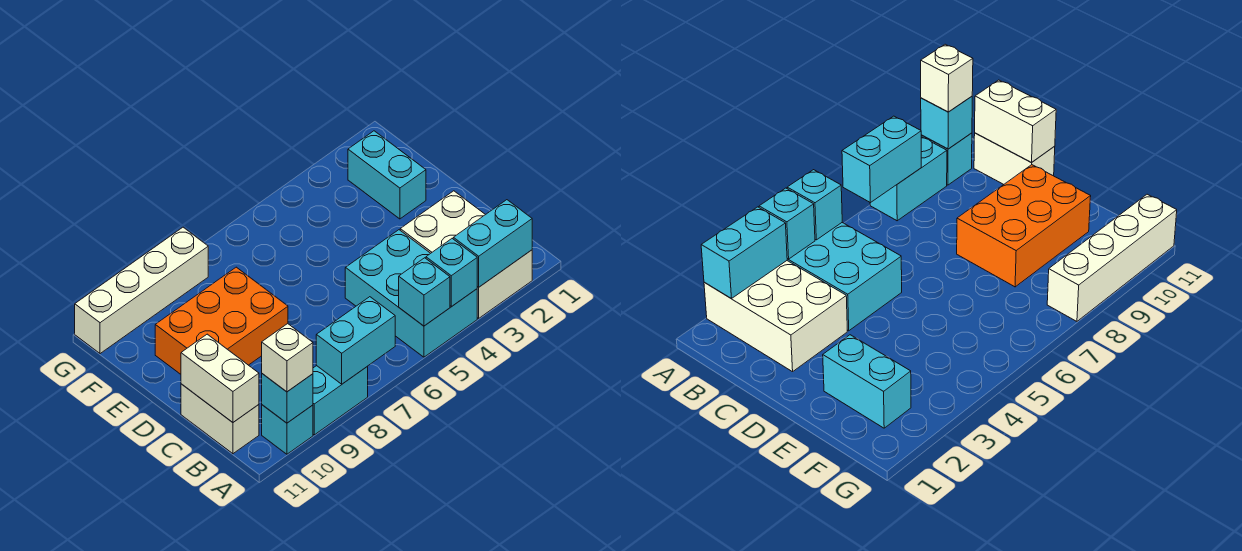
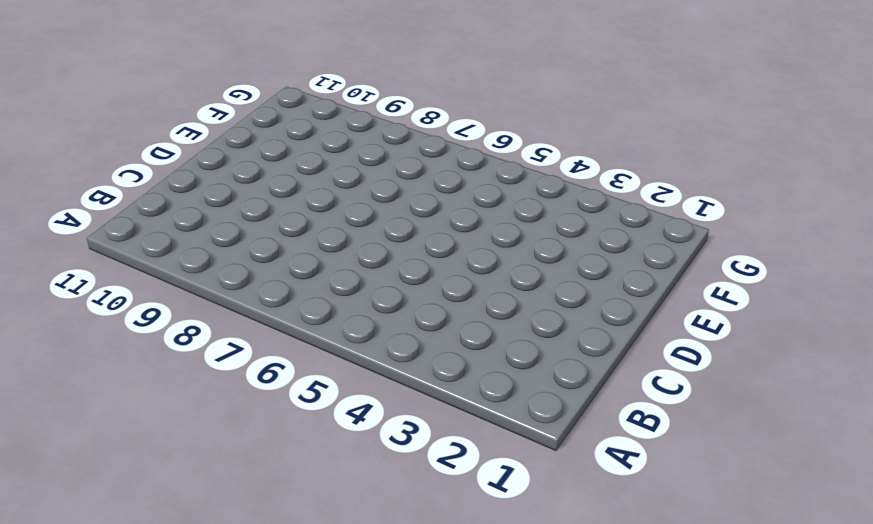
none -> white brick A2:C3 level 1
none -> cyan brick A4:C5 level 1
none -> cyan brick A8:A9 level 1

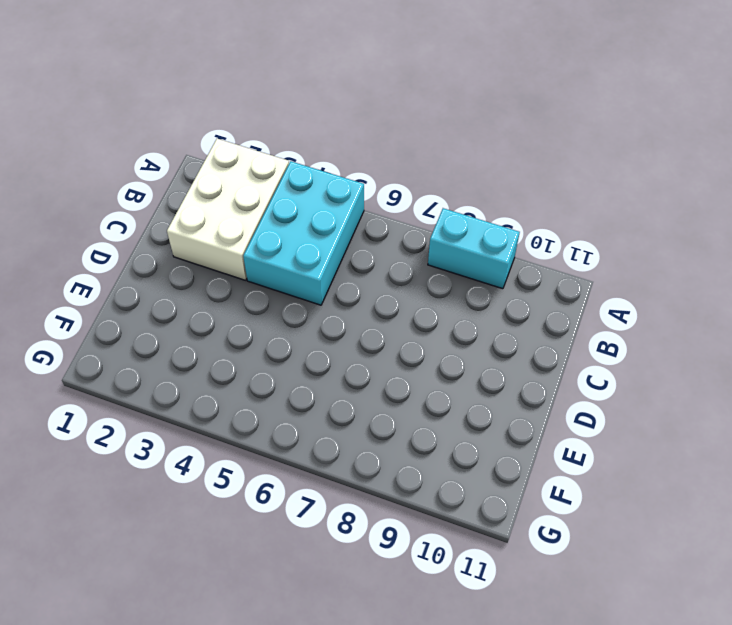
none -> cyan brick A10 level 1
none -> white brick B11:C11 level 1
none -> orange brick D8:E10 level 1

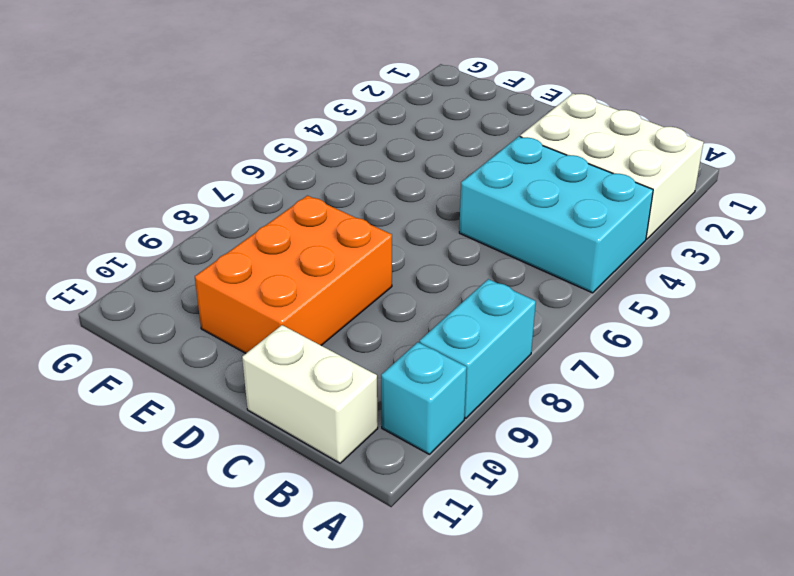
none -> cyan brick E2:F2 level 1
none -> white brick G8:G11 level 1
none -> cyan brick A2:A3 level 2

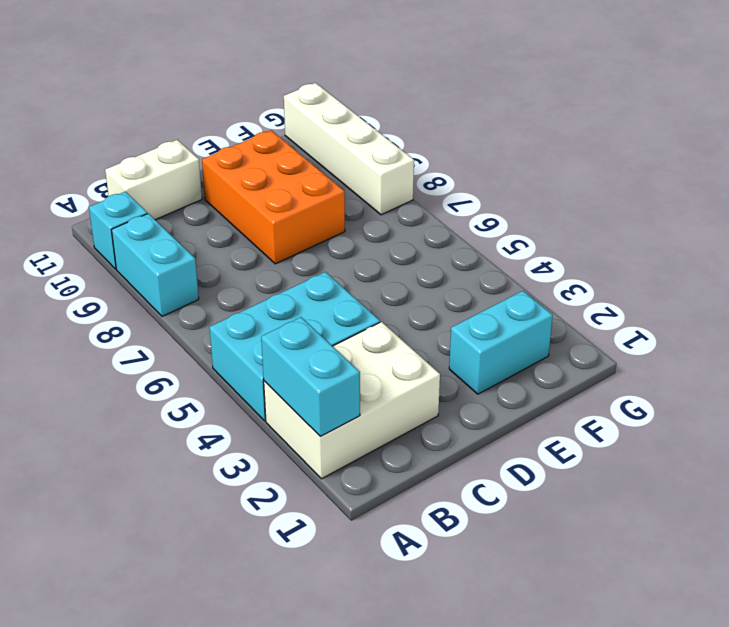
none -> cyan brick A4 level 2
none -> cyan brick A5 level 2
none -> cyan brick A7:A8 level 2

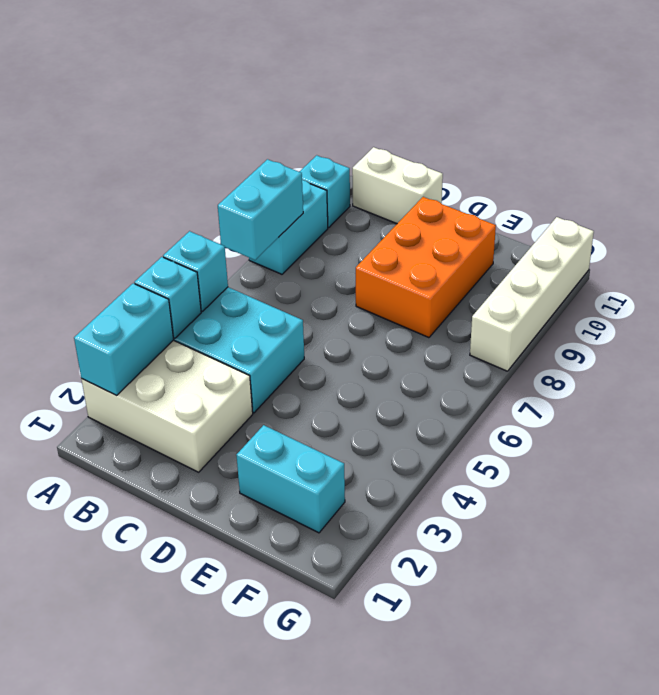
none -> cyan brick A10 level 2
none -> white brick B11:C11 level 2
none -> white brick A10 level 3

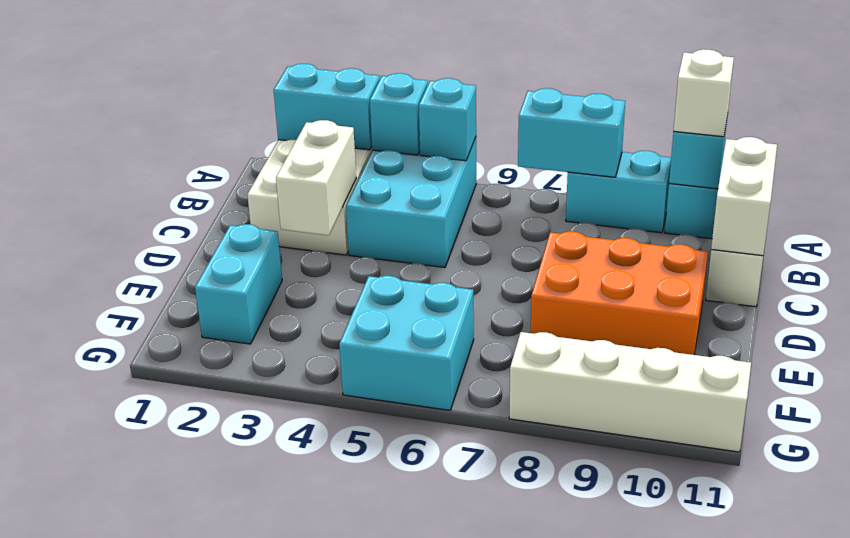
white brick C3:D3 level 2 -> none
cyan brick F5:G6 level 1 -> none

